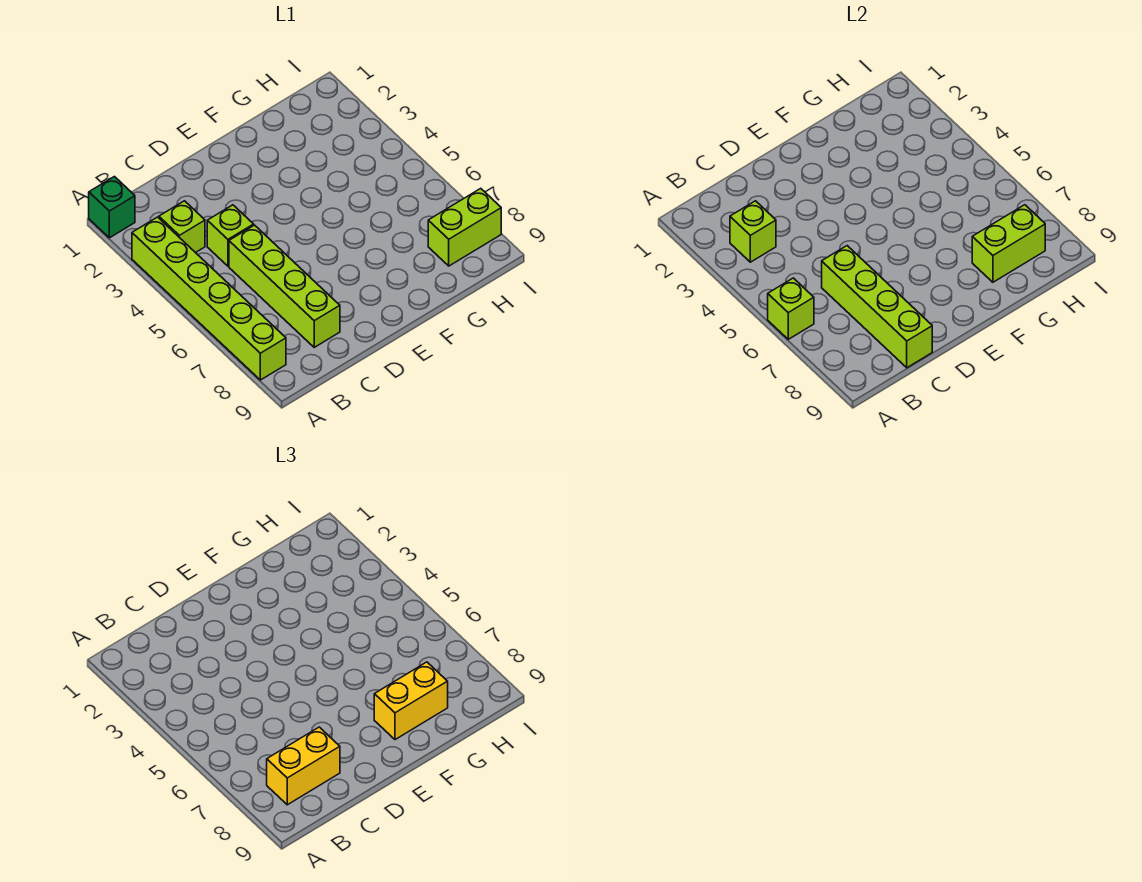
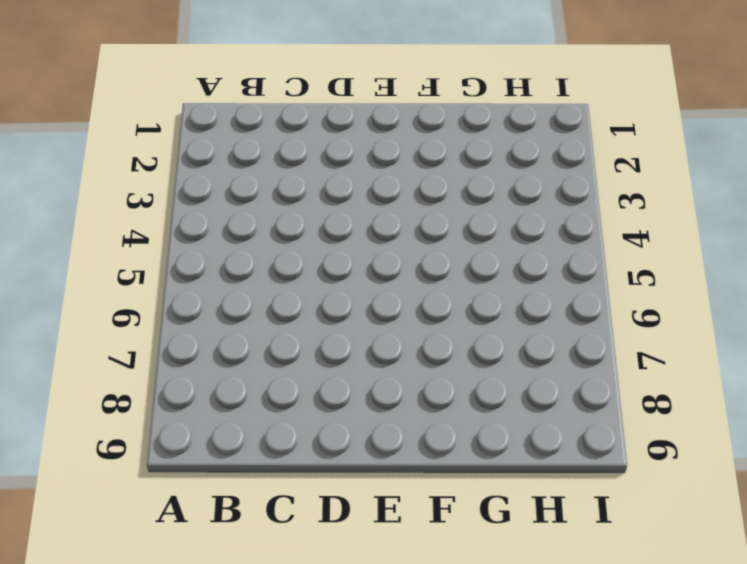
none -> green brick A1 level 1
none -> lime brick A3:A8 level 1
none -> lime brick B3 level 1

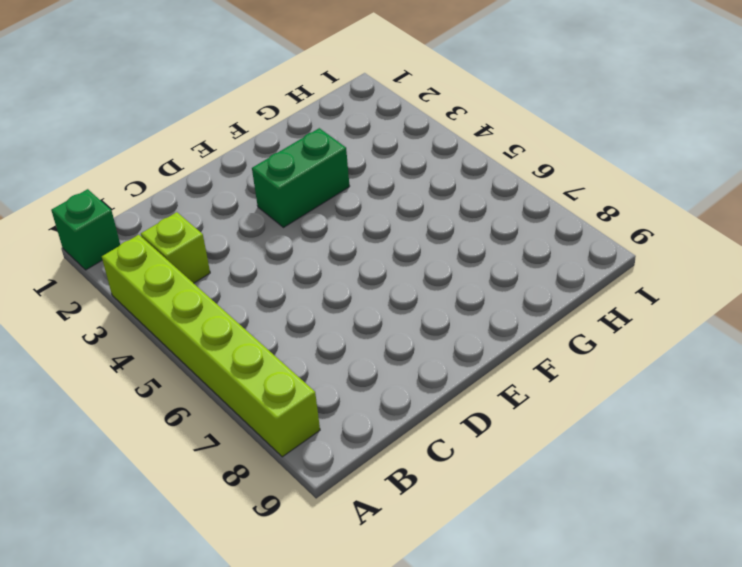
green brick E3:F3 level 1 -> none
none -> lime brick C4 level 1
none -> lime brick C5:C8 level 1
none -> lime brick H8:I8 level 1

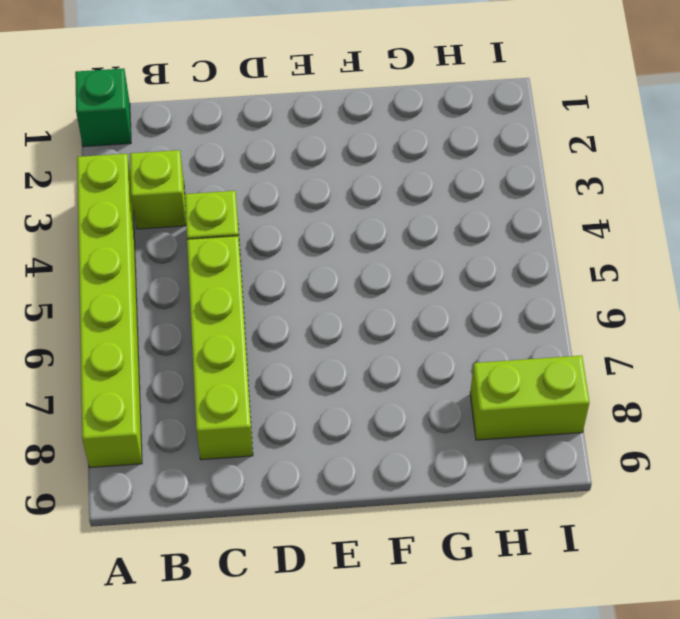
none -> lime brick A6 level 2
none -> lime brick B3 level 2
none -> lime brick C6:C9 level 2

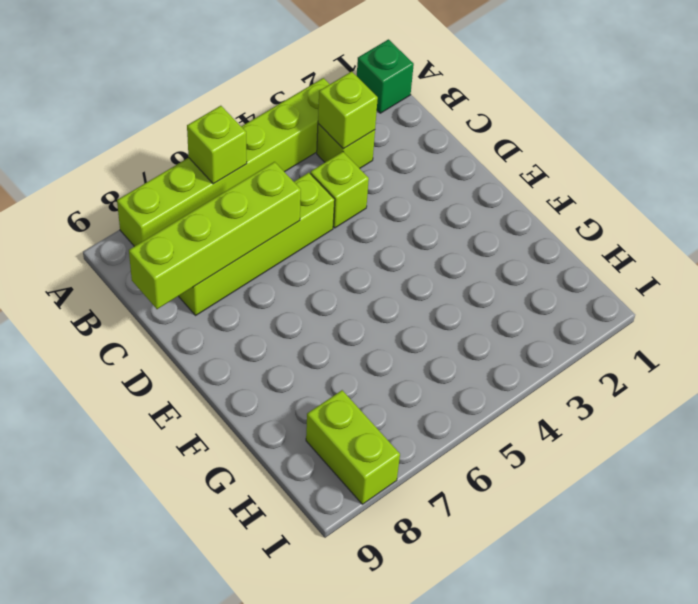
none -> lime brick G8:H8 level 2
none -> yellow brick B8:C8 level 3
none -> yellow brick F8:G8 level 3

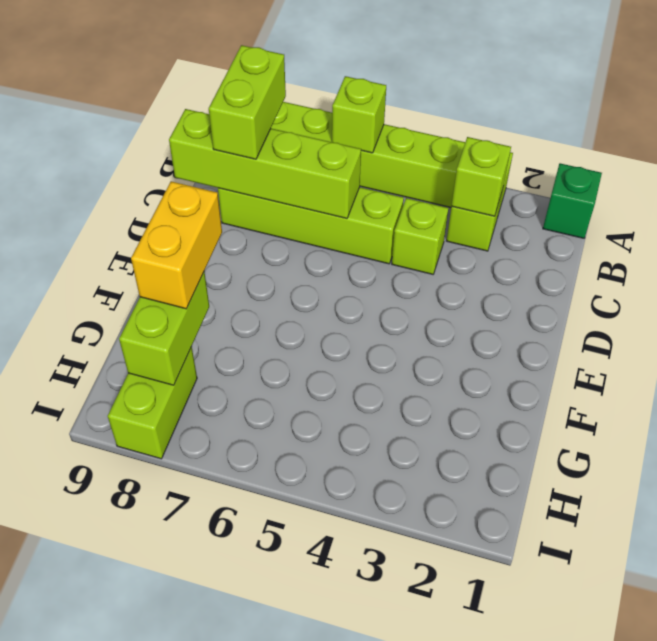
lime brick B8:C8 level 3 -> yellow brick B8:C8 level 3

